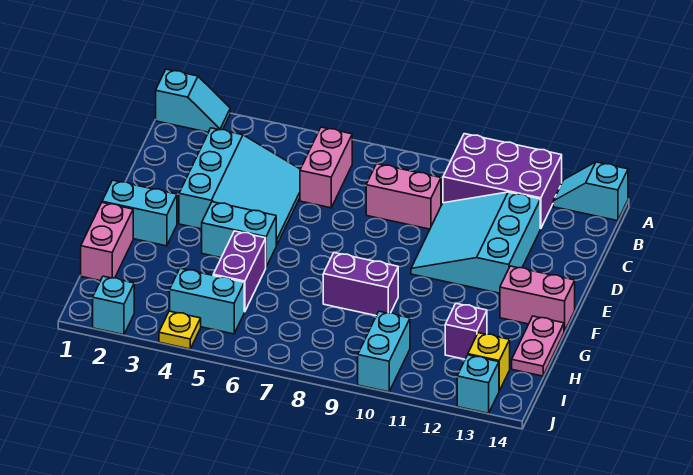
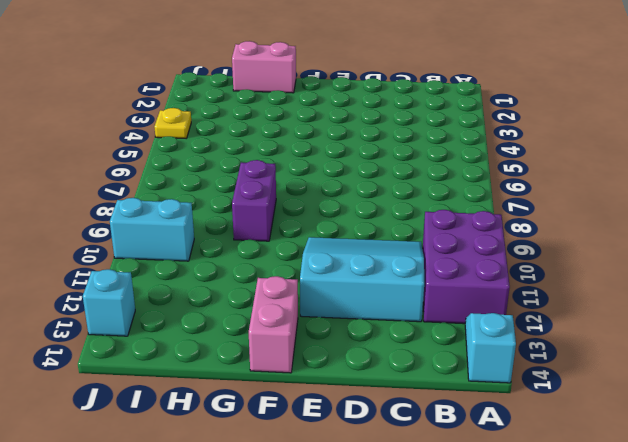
none -> cyan slope A1:A2 level 1 top 1
none -> pink brick B6:C6 level 1
none -> cyan slope C3:E5 level 1 top 3

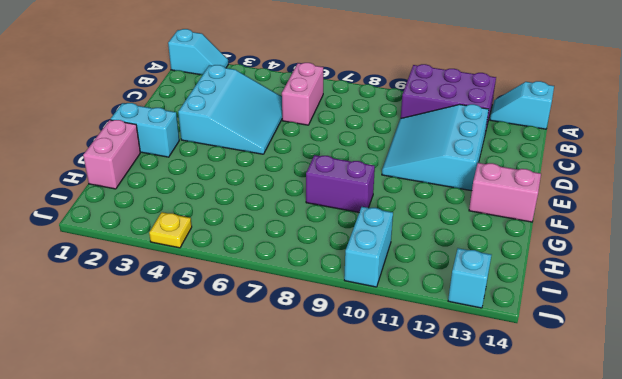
none -> pink brick C8:C9 level 1
none -> cyan brick F4:F5 level 1
none -> purple brick G5:H5 level 1

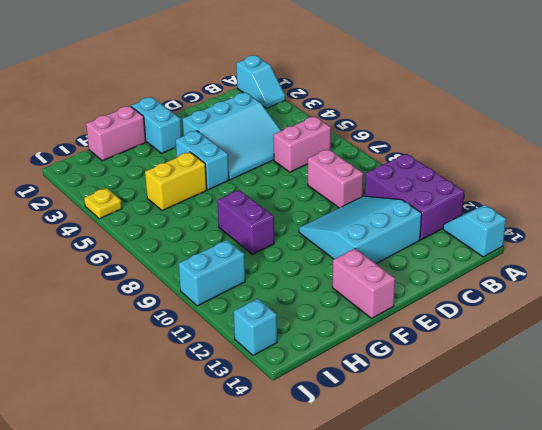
yellow brick G5:H5 level 1 -> purple brick G5:H5 level 1
none -> pink plate G14:H14 level 1
none -> purple brick H12 level 1
none -> cyan brick I4:I5 level 1

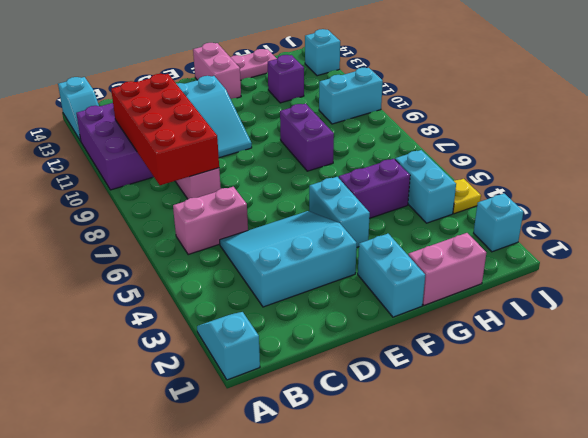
red brick B8:C11 level 2 -> none
none -> yellow brick I13 level 1

